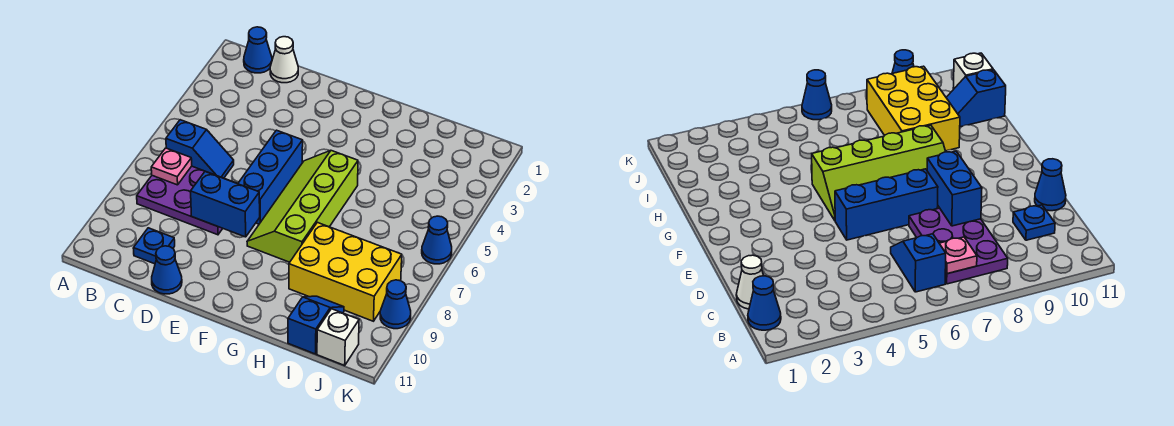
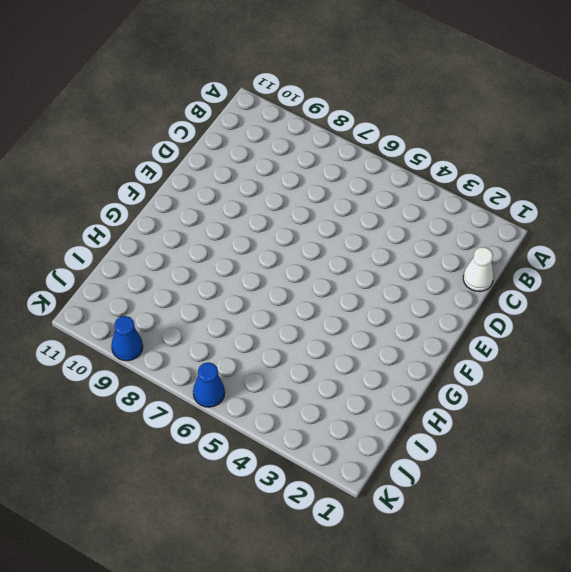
none -> blue cone B1 level 1
none -> blue slope B6:C6 level 1 top B
none -> purple plate B7:D8 level 1

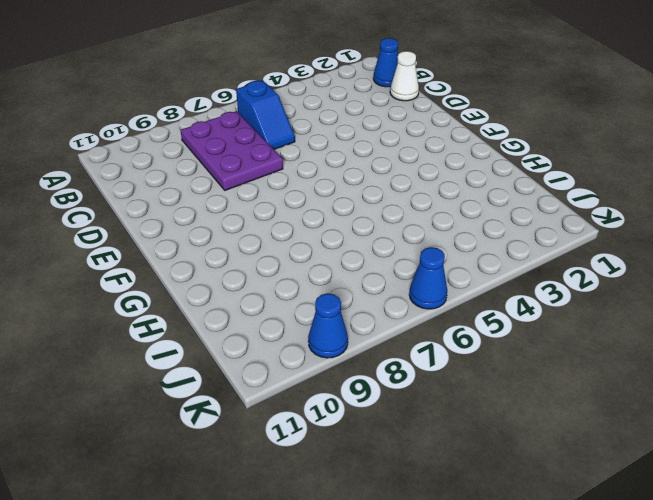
none -> blue plate C10 level 1
none -> blue cone D11 level 1
none -> blue brick E5:E7 level 1

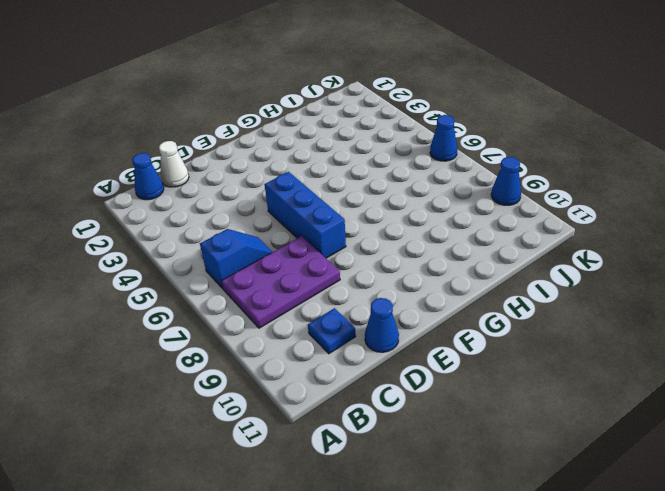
none -> lime slope F5:G8 level 1 top G
none -> yellow brick H8:J9 level 1
none -> blue slope I10:I11 level 1 top 11

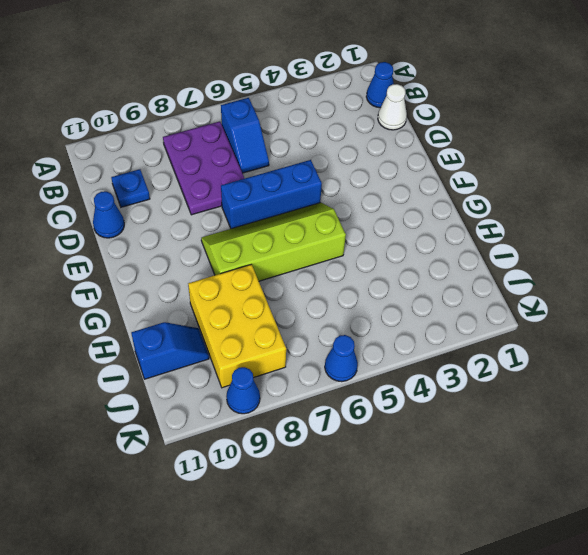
none -> white brick J11 level 1
none -> pink plate B7 level 2
none -> blue brick D8:E8 level 2

